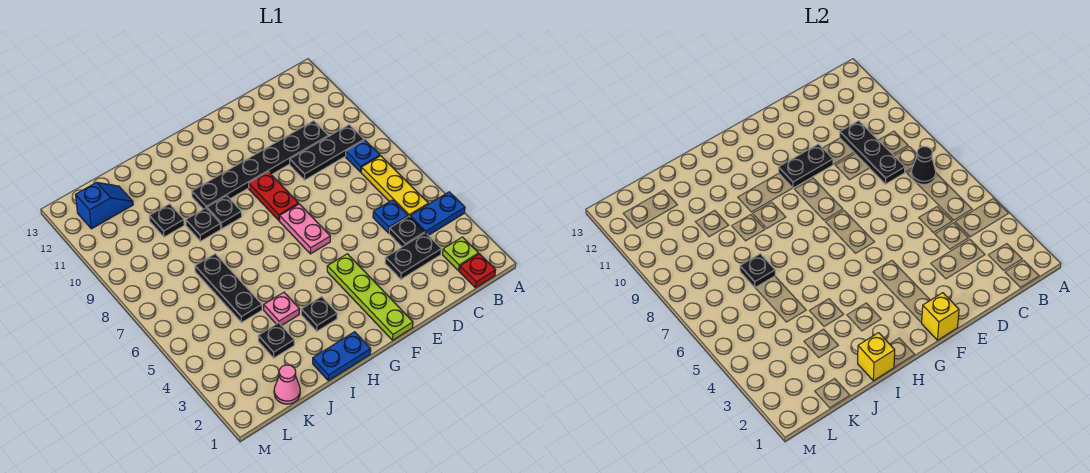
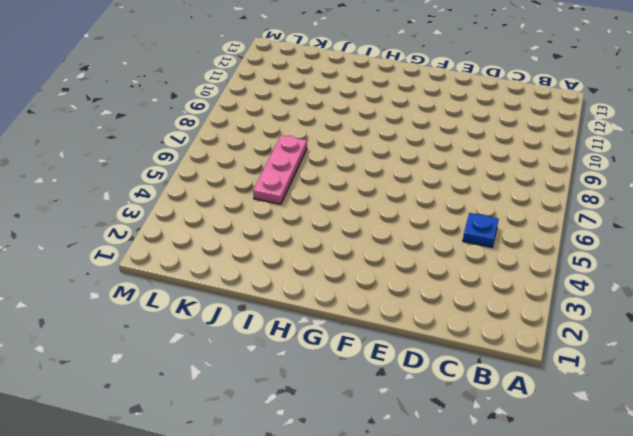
pink plate J5:J7 level 1 -> black plate J5:J7 level 1
none -> blue plate A4:B4 level 1
none -> red plate B1 level 1
none -> lime plate B2 level 1

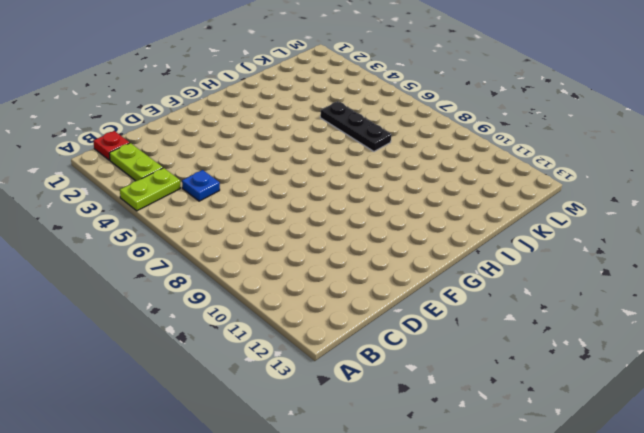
lime plate A4:B4 level 1 -> blue plate A4:B4 level 1
lime plate B2:B3 level 1 -> lime plate B2 level 1
none -> yellow plate B5:B7 level 1
none -> blue plate B8 level 1
none -> black plate B9:D9 level 1

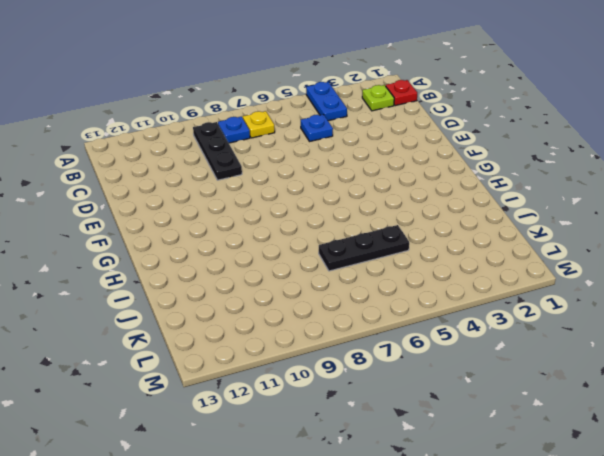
yellow plate B7 level 1 -> yellow plate B5:B7 level 1
none -> black plate C3:D3 level 1
none -> black plate C4 level 1
none -> black plate C10:H10 level 1

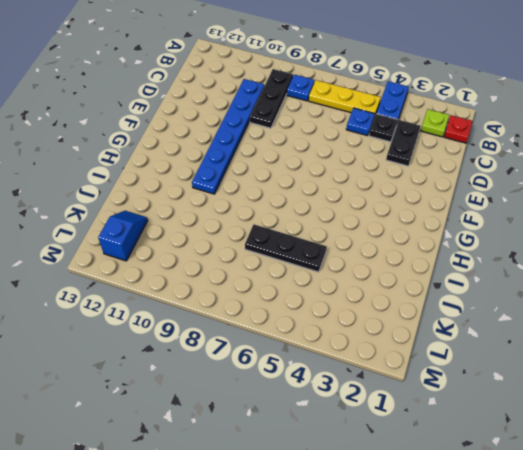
blue plate C10:H10 level 1 -> black plate C10:H10 level 1
none -> lime plate F1:F4 level 1
none -> pink plate F6:F7 level 1
none -> red plate F8:F9 level 1

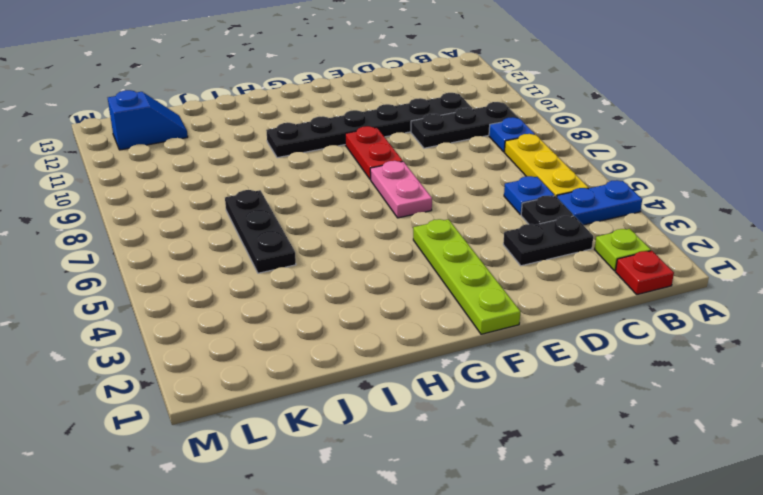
none -> blue plate H1:I1 level 1
none -> black plate H3 level 1
none -> black plate H9 level 1

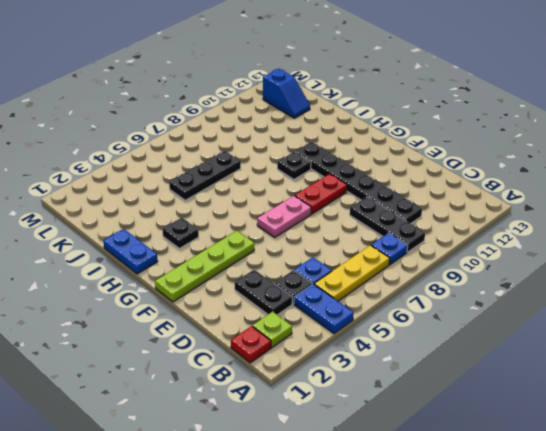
none -> pink plate I4 level 1
none -> black plate I9 level 1
none -> black plate J3 level 1

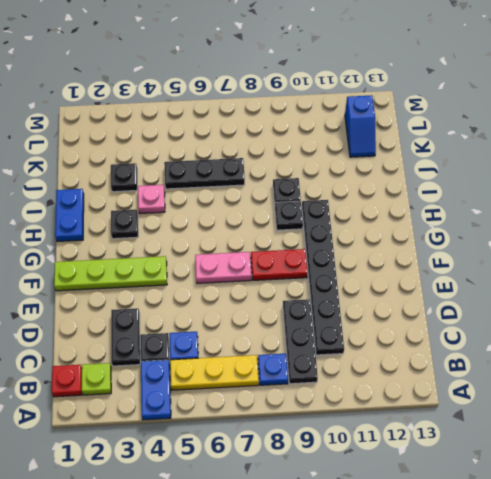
none -> black plate J10 level 1
none -> pink cone K1 level 1
none -> black cone B7 level 2

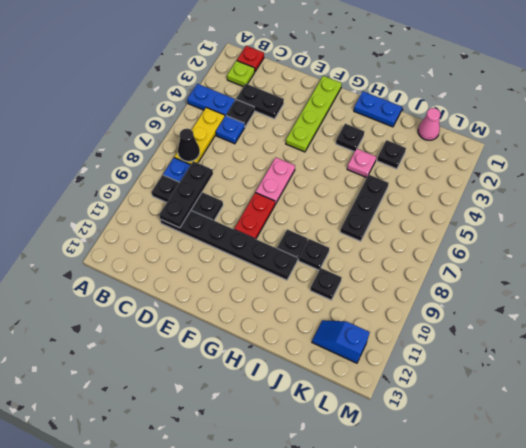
none -> black plate E10:F10 level 2
none -> yellow brick F1 level 2
none -> yellow brick I1 level 2

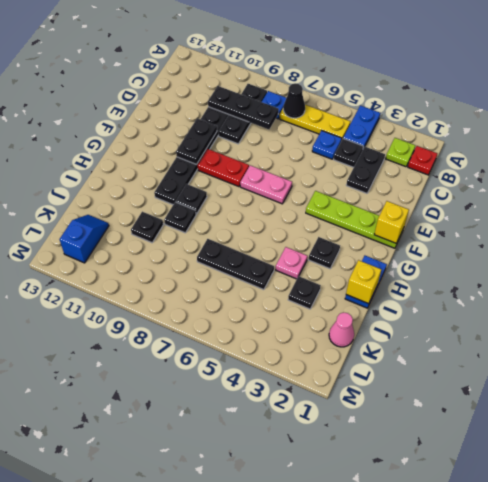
none -> black plate J7 level 2

